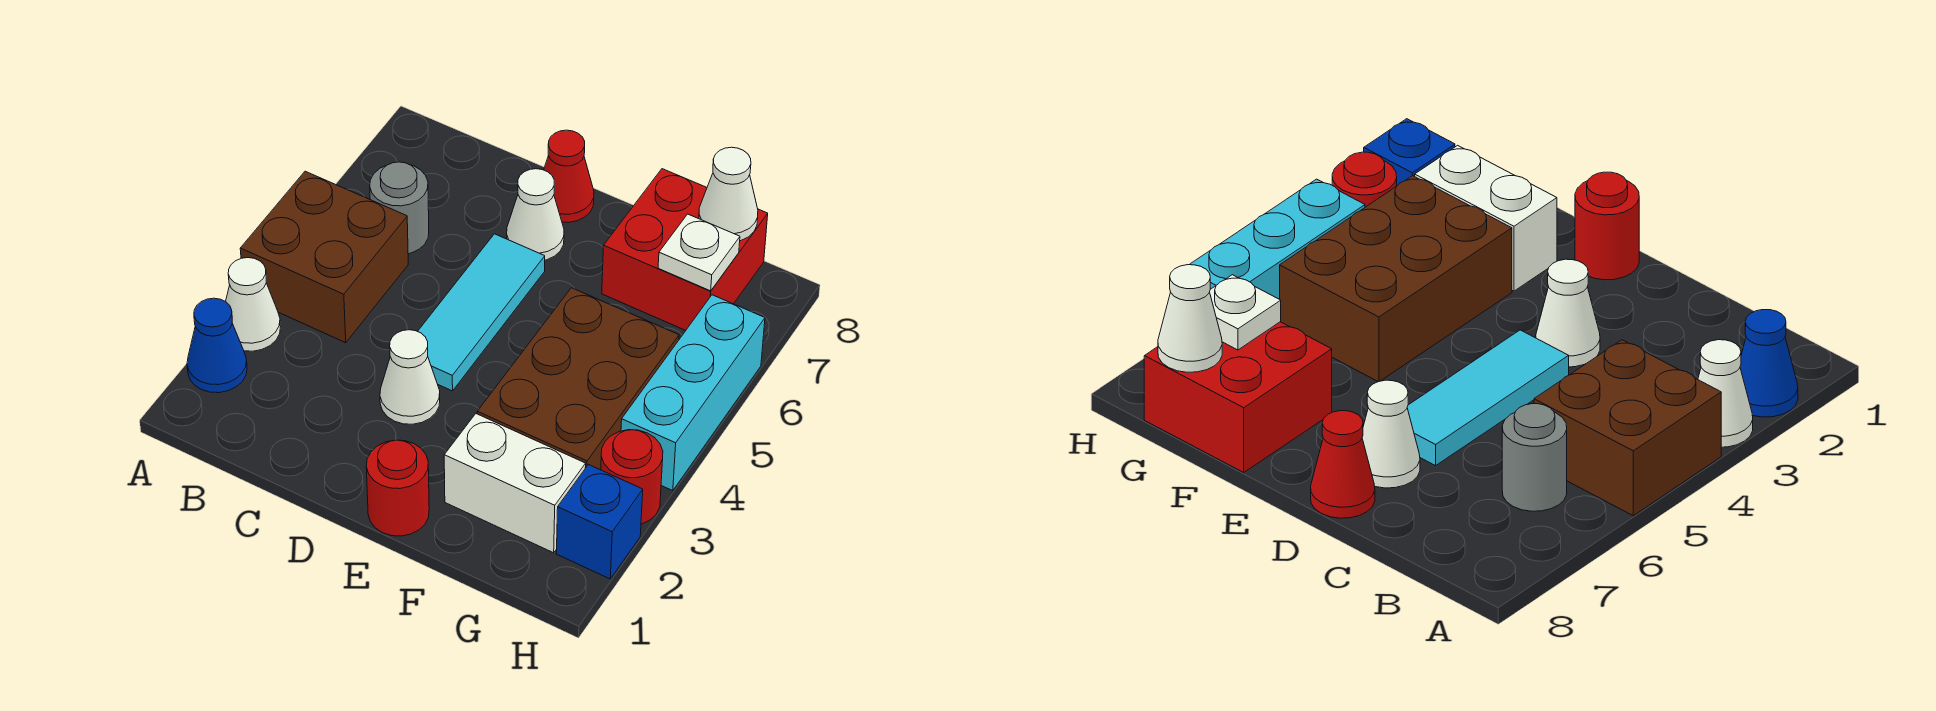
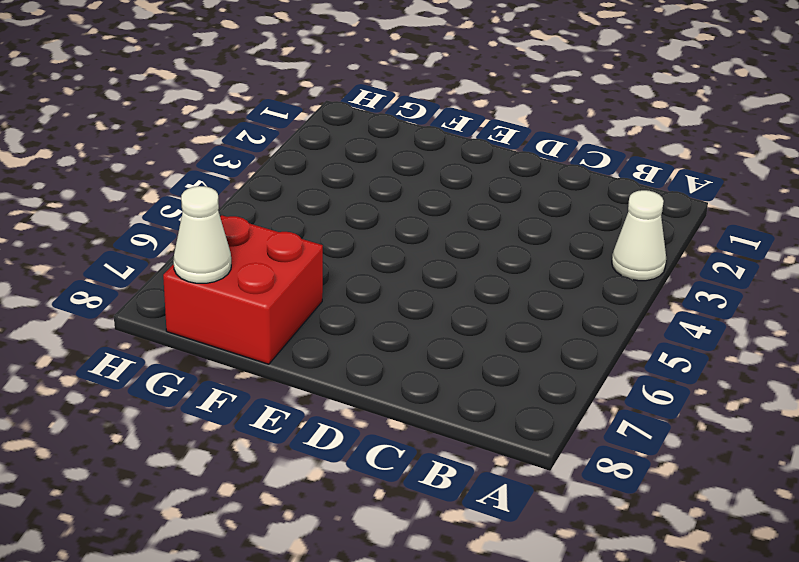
none -> blue cone A2 level 1
none -> brown brick A4:B5 level 1
none -> grey round brick B6 level 1

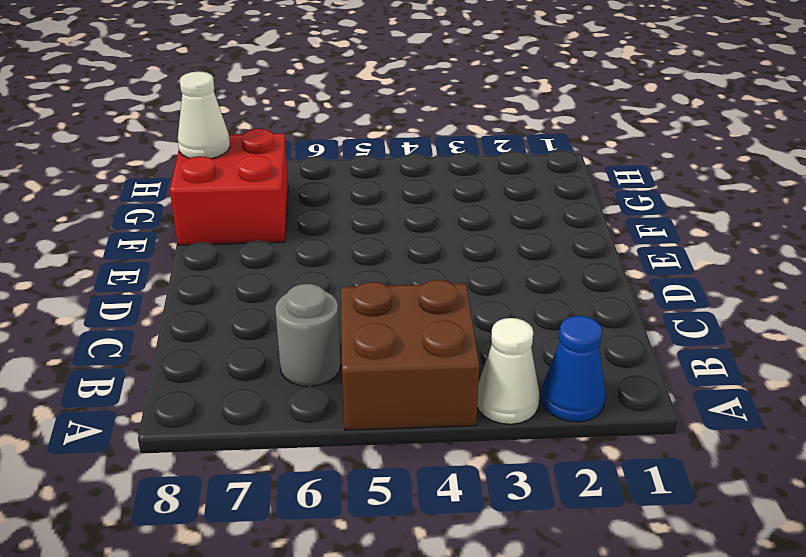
none -> white cone D3 level 1
none -> cyan tile D4:D6 level 1
none -> white cone D7 level 1

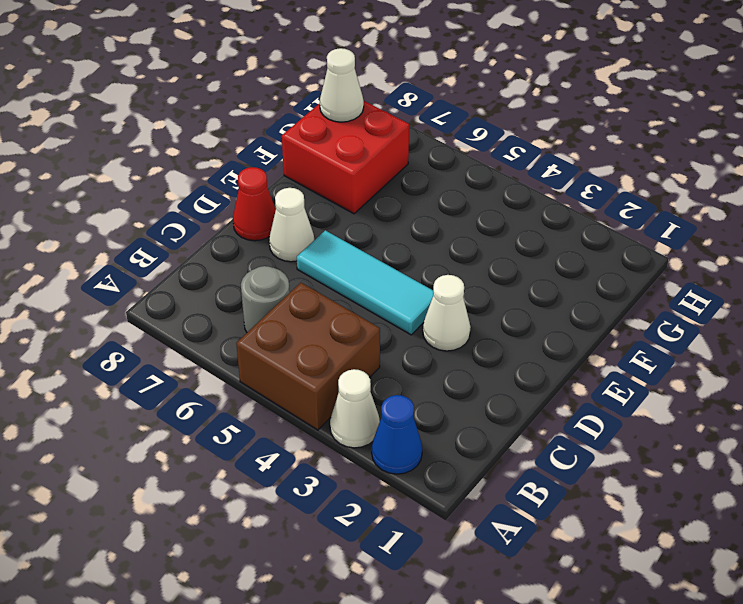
none -> red round brick E1 level 1
none -> white brick F2:G2 level 1
none -> brown brick F3:G5 level 1

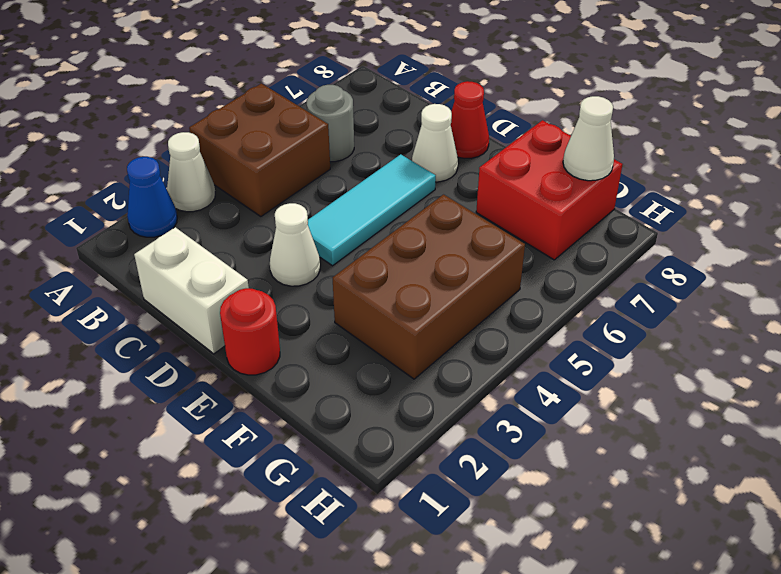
white brick C1:D1 level 1 -> white brick F2:G2 level 1
none -> blue brick H2 level 1
none -> red round brick H3 level 1
none -> cyan brick H4:H6 level 1

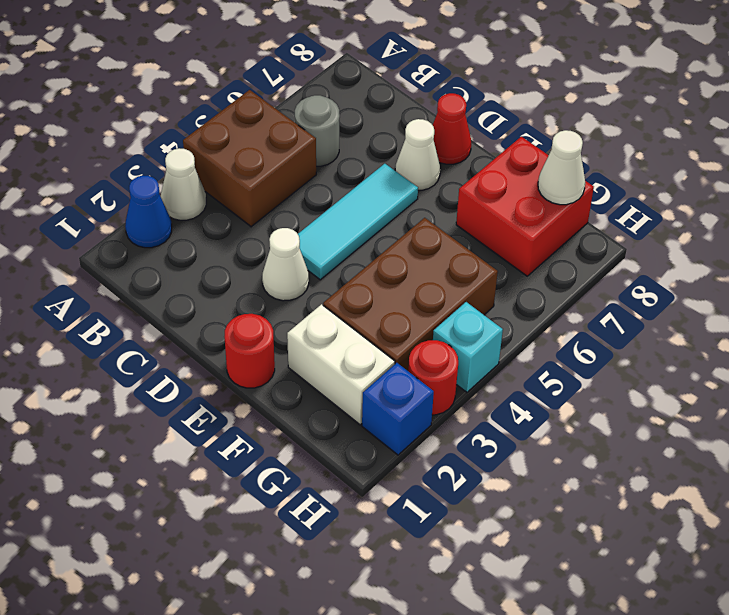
cyan brick H4 level 1 -> cyan brick H4:H6 level 1
none -> white plate G7 level 2

